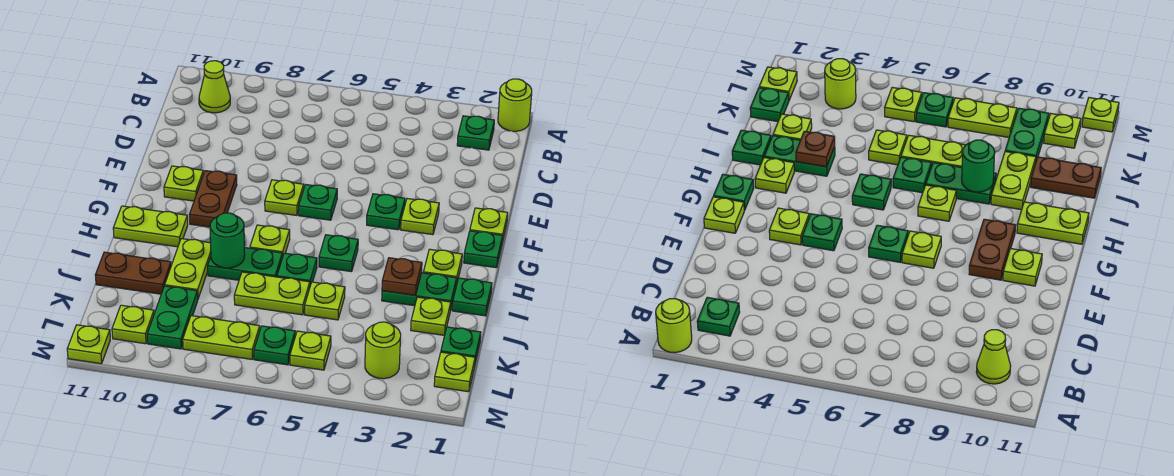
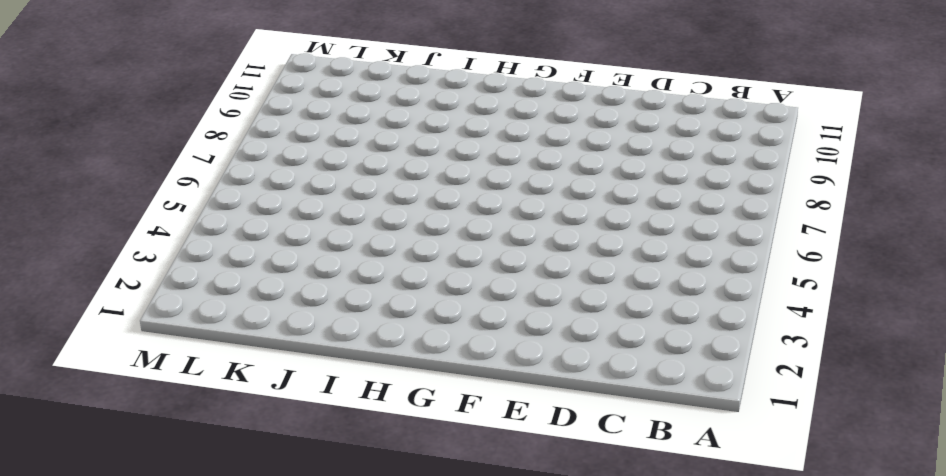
none -> lime round brick A1 level 1
none -> green plate B2 level 1
none -> lime cone B10 level 1
none -> lime plate F1 level 1

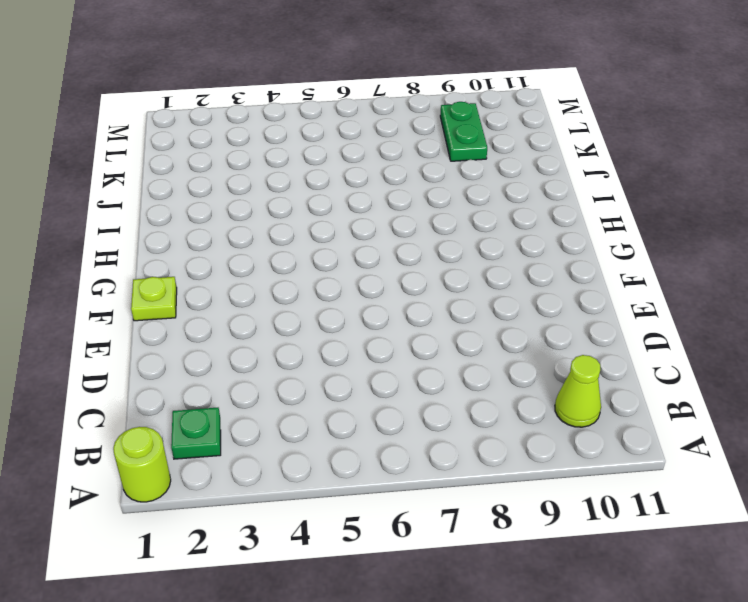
none -> lime plate F3 level 1
none -> green plate F4 level 1
none -> green plate F6 level 1
none -> lime plate F7 level 1

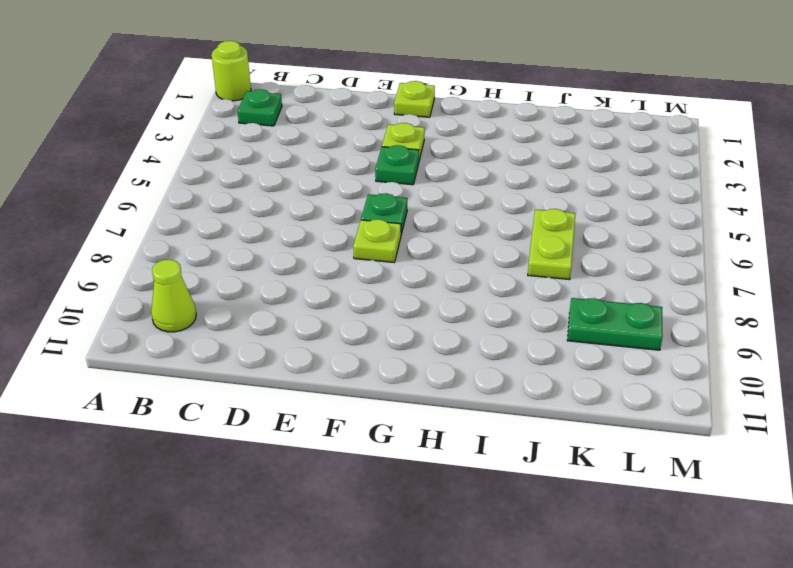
none -> brown plate F9:G9 level 1
none -> lime plate F10 level 1
none -> green plate G1 level 1
none -> lime plate H2 level 1

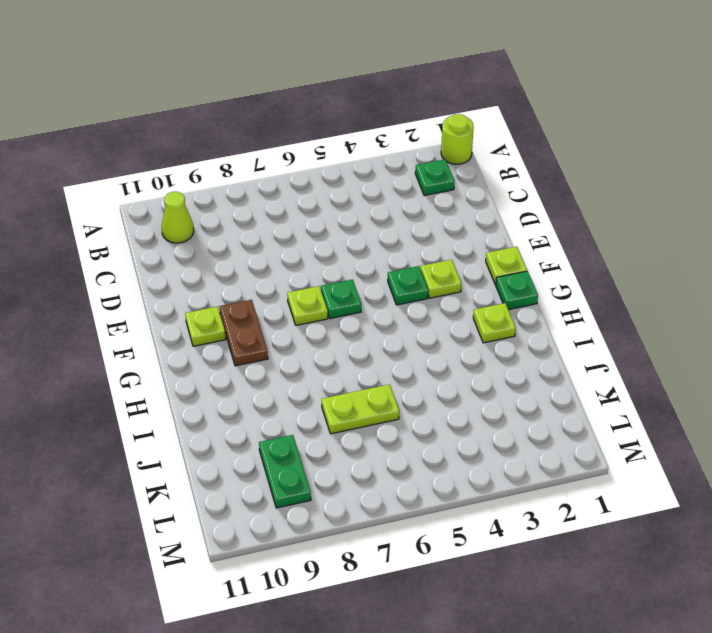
none -> green plate H5 level 1
none -> lime plate H7 level 1
none -> lime plate H10:H11 level 1
none -> green plate I1 level 1

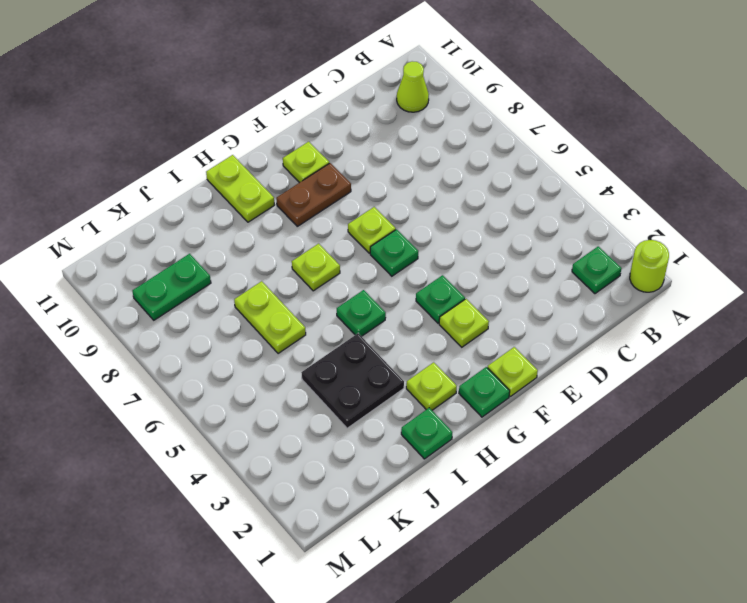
black plate I3:J4 level 1 -> green plate I2:I3 level 1
none -> green plate I6 level 1
none -> green plate I7:I8 level 1
none -> lime plate I9:J9 level 1
none -> lime plate J2 level 1

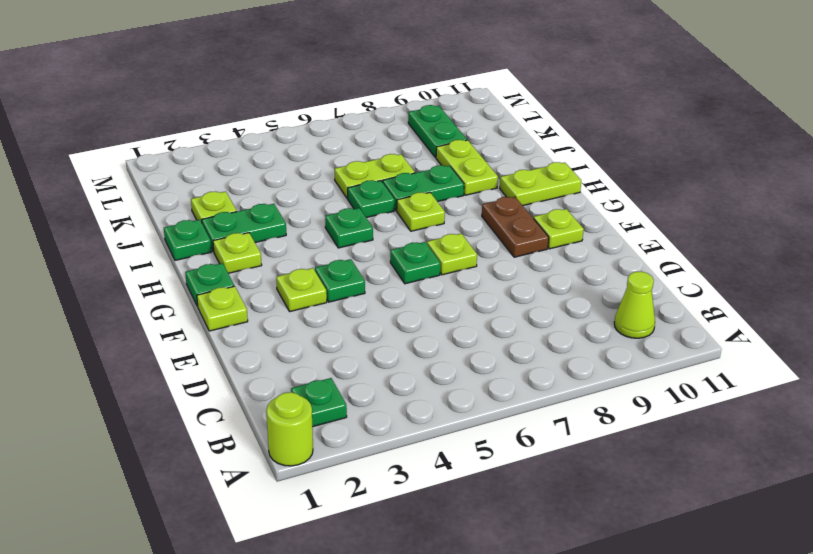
none -> lime plate J5 level 1
none -> brown plate J10:J11 level 1
none -> green plate K1 level 1
none -> lime plate L1 level 1

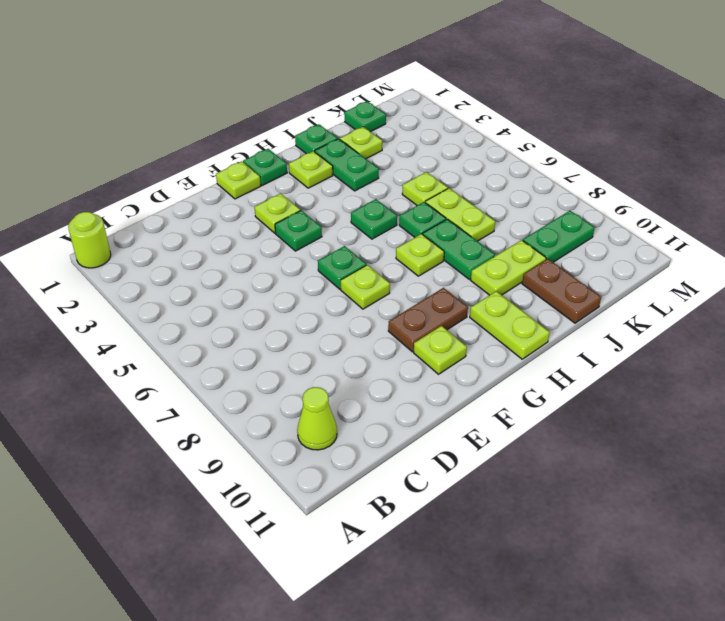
none -> green plate B2 level 1
none -> lime plate L1 level 1
none -> lime round brick L3 level 1
none -> lime plate L5 level 1

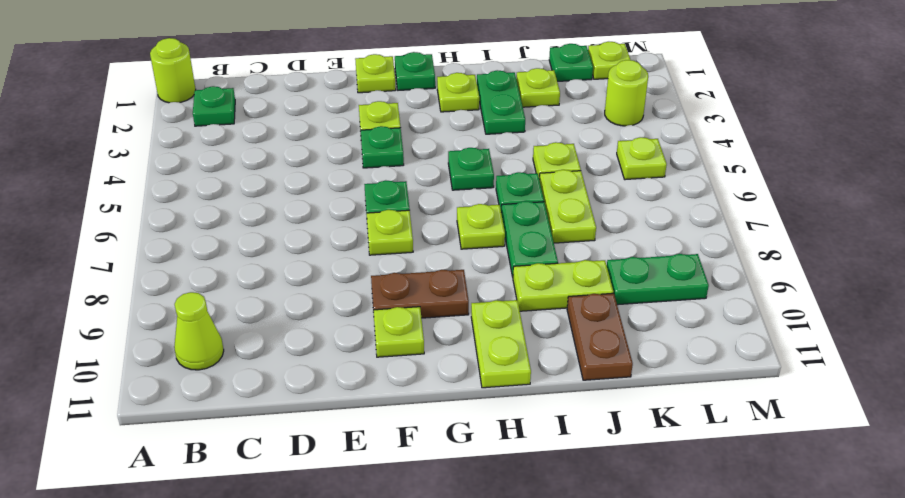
none -> green plate I1 level 1
none -> green plate L6 level 1
none -> lime plate L7:L8 level 1
none -> lime plate L10 level 1

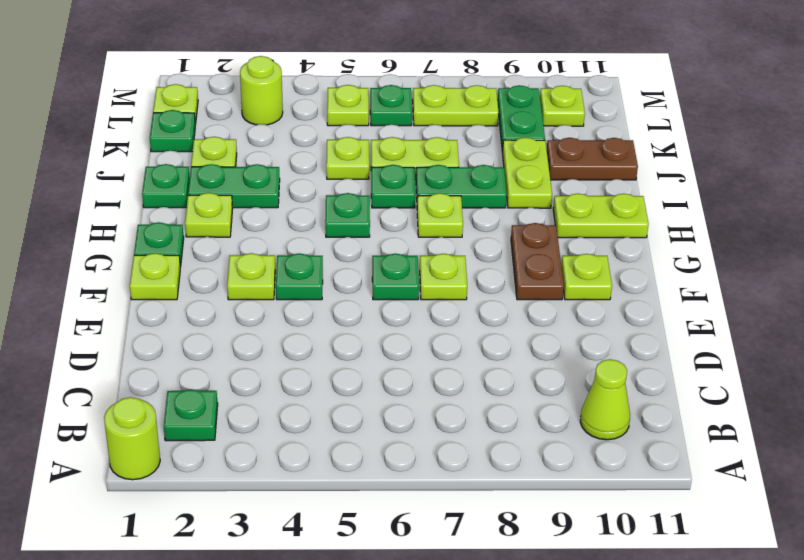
none -> lime plate M11 level 1
none -> brown plate I3 level 2
none -> green round brick I8 level 2

